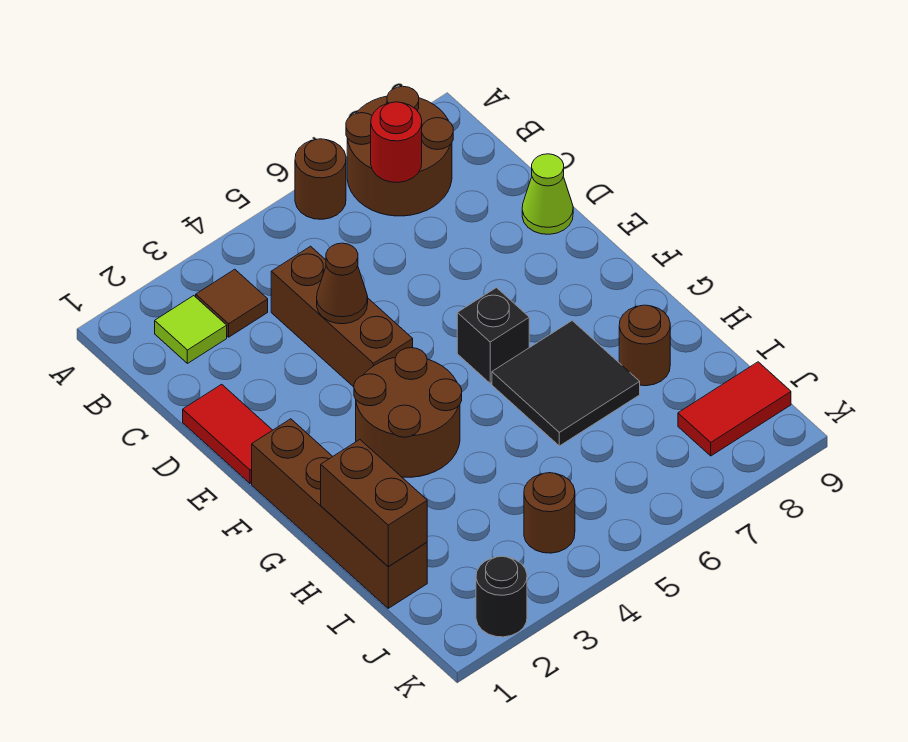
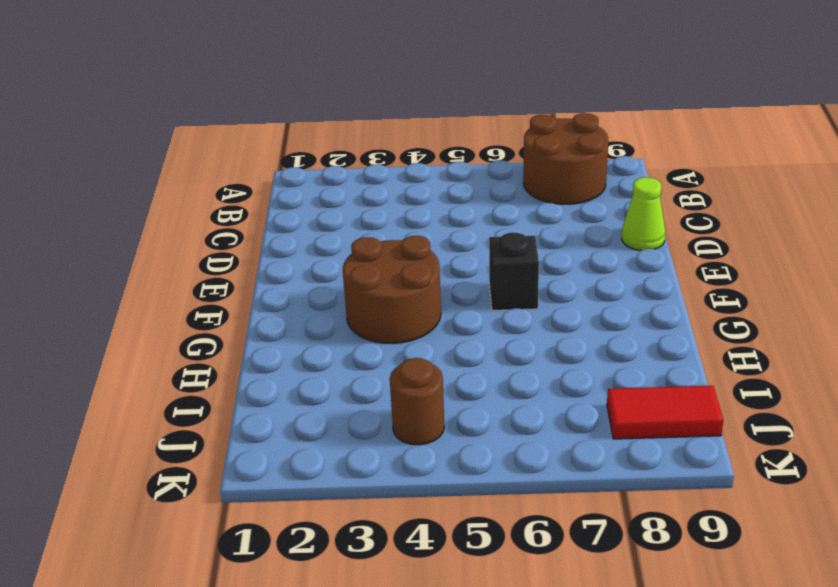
none -> brown round brick A6 level 1
none -> lime tile B2 level 1
none -> brown tile B3 level 1

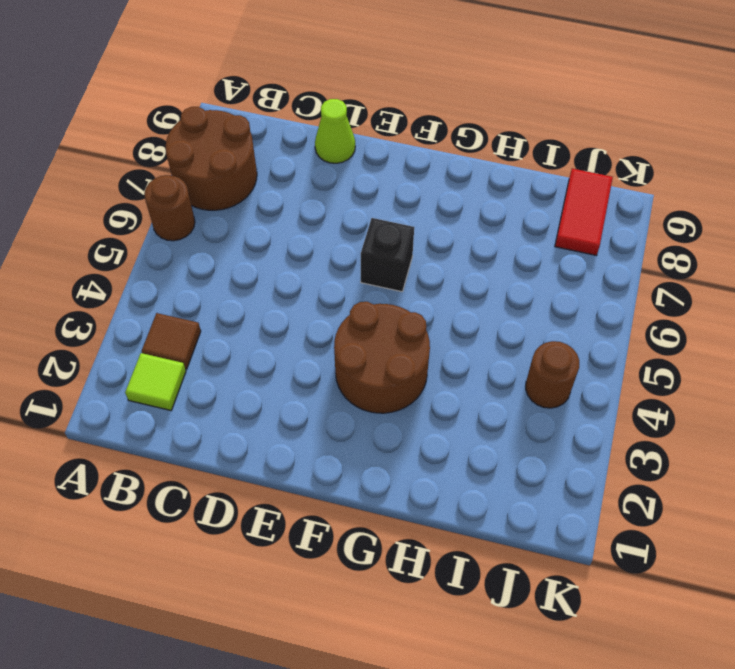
none -> brown brick C4:E4 level 1
none -> red tile D1:E1 level 1
none -> brown brick F1:I1 level 1

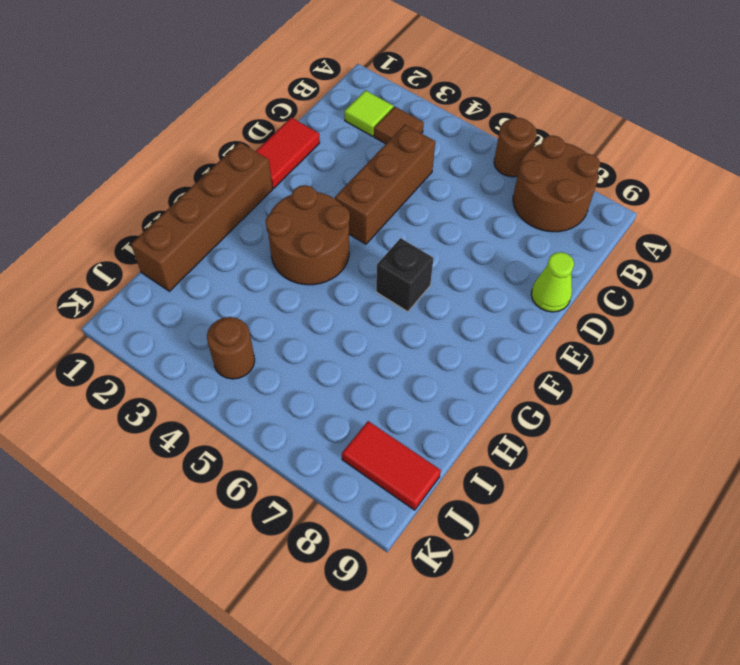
none -> black tile G6:H7 level 1
none -> brown round brick H8 level 1
none -> black round brick K2 level 1

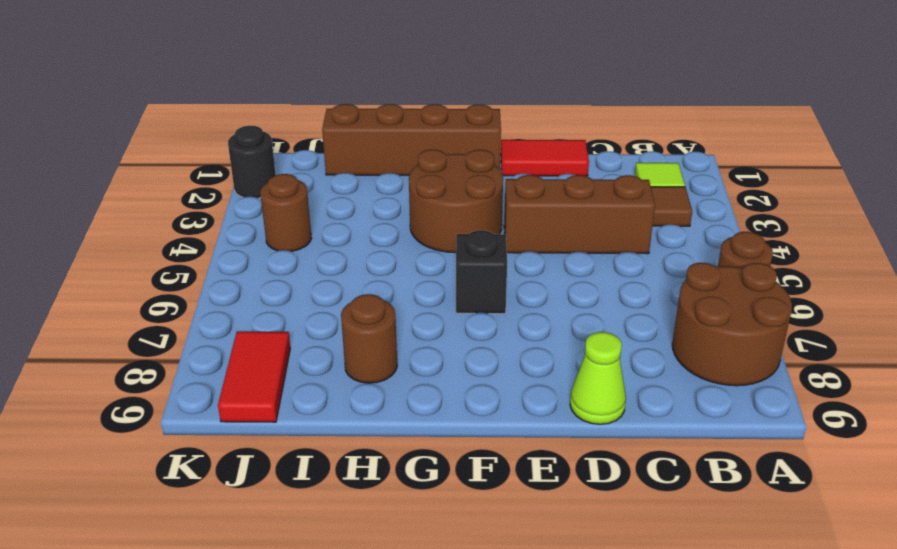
none -> black tile G6:H7 level 1
none -> red round brick B7 level 2
none -> brown cone D4 level 2

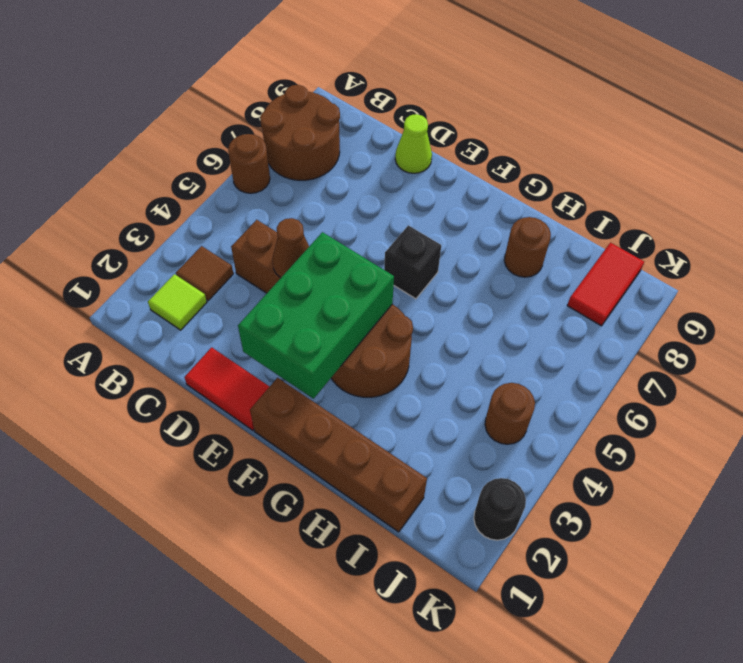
green brick E2:F4 level 2 -> none
none -> black tile G6:H7 level 1
none -> red round brick B7 level 2
none -> brown brick H1:I1 level 2

